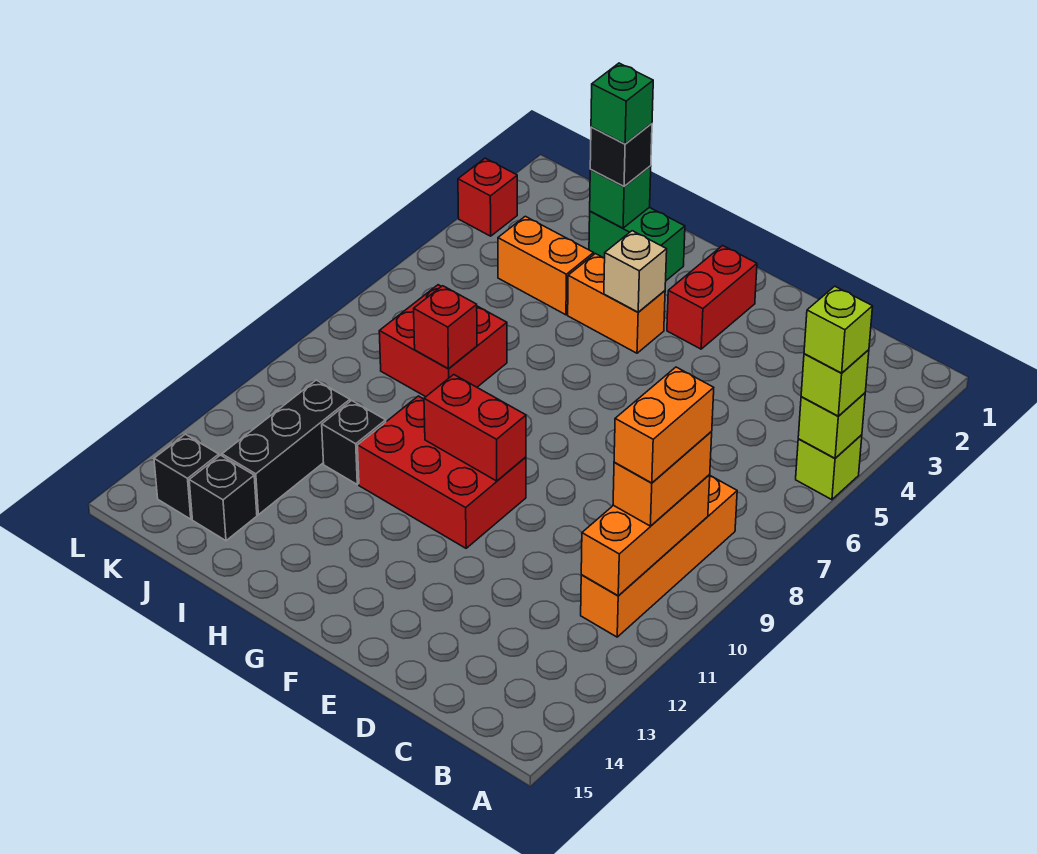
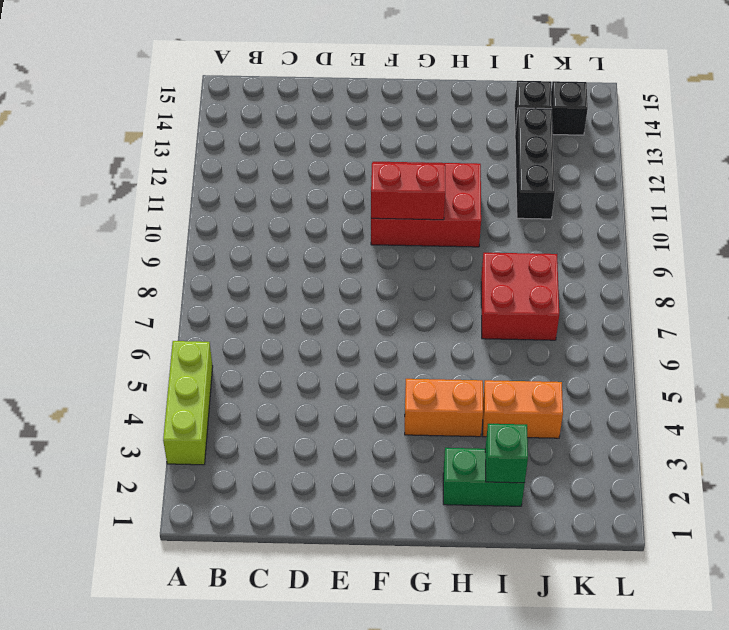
lime brick A3:A5 level 1 -> lime brick A5 level 1
none -> orange brick B8:B11 level 1
none -> red brick F2:F3 level 1
none -> black brick I11 level 1

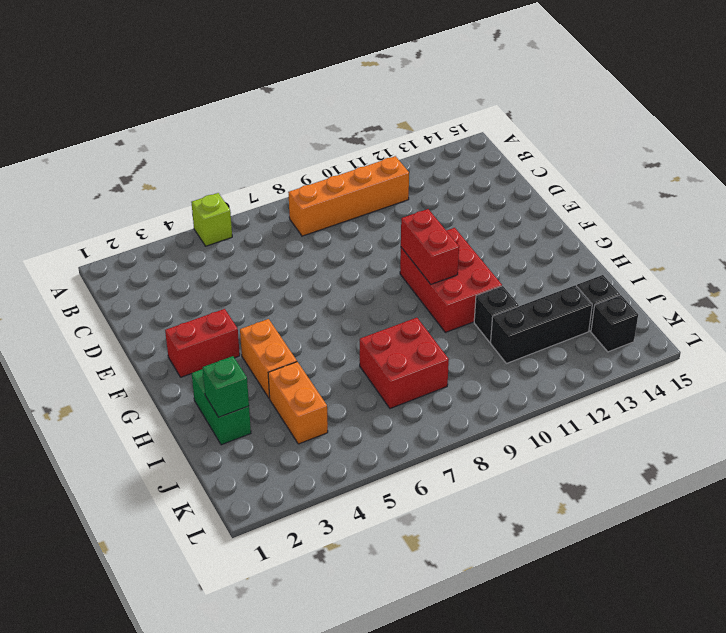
none -> red brick L3 level 1
none -> lime brick A5 level 2
none -> orange brick B9:B11 level 2

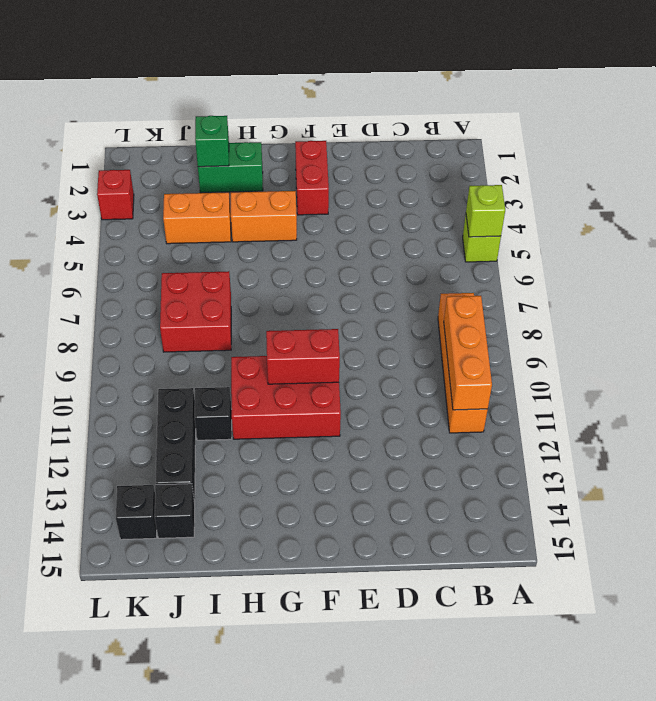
none -> tan brick G4 level 2
none -> red brick I8 level 2
none -> lime brick A5 level 3

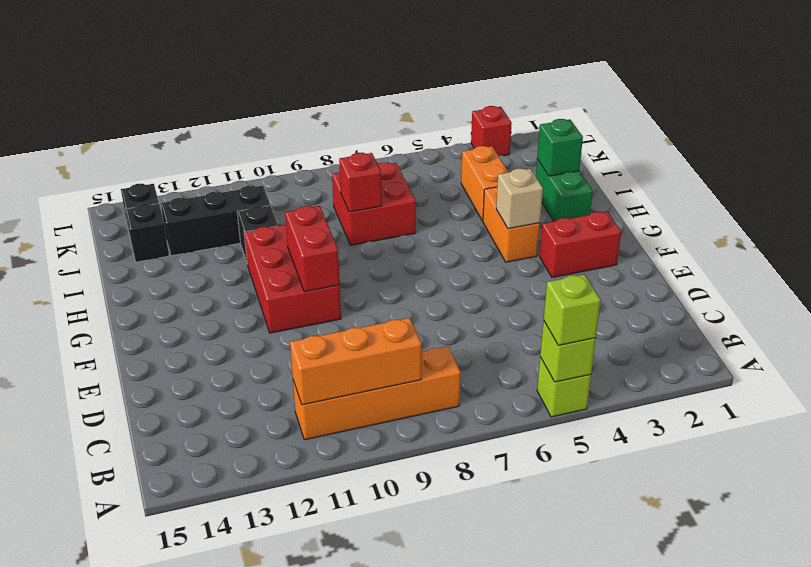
none -> orange brick B9:B10 level 3
none -> black brick I2 level 3
none -> lime brick A5 level 4

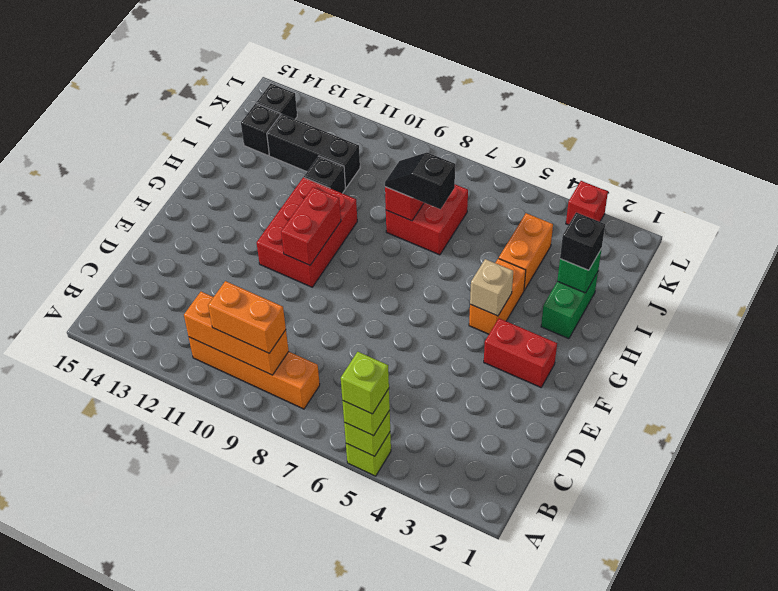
black slope I7:I8 level 3 top 7 -> none
none -> orange brick B9:B10 level 4
none -> green brick I2 level 4

